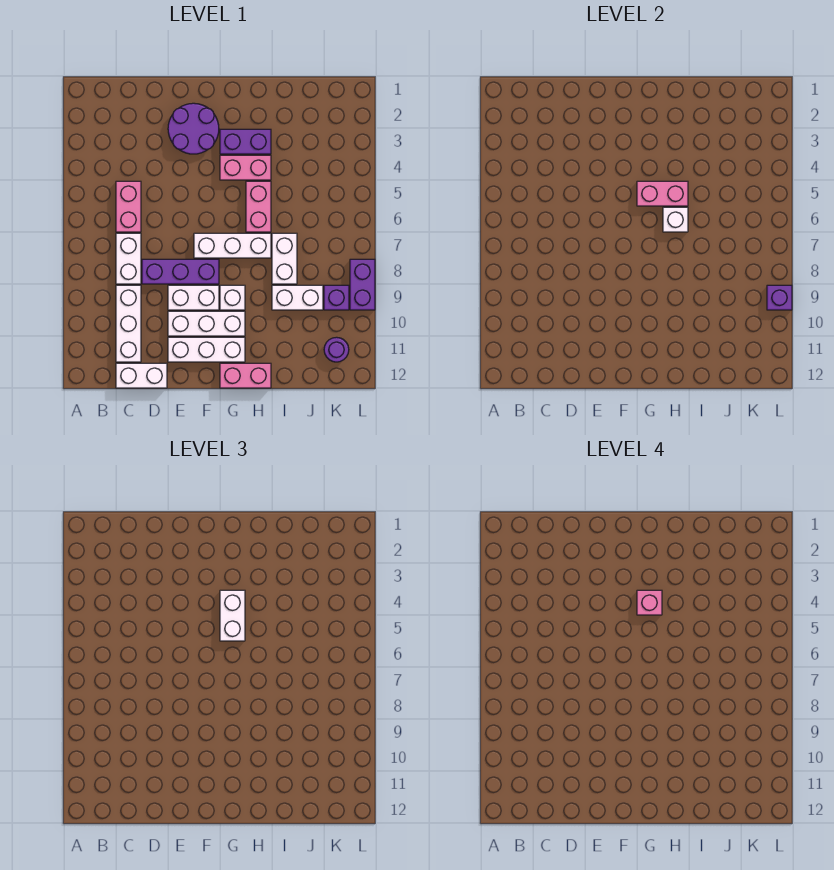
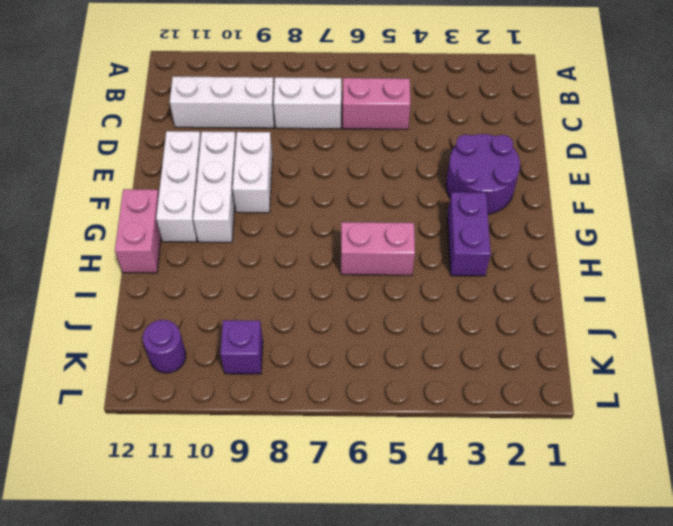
none -> white brick C12:D12 level 1
none -> purple brick D8:F8 level 1
none -> white brick F7:H7 level 1

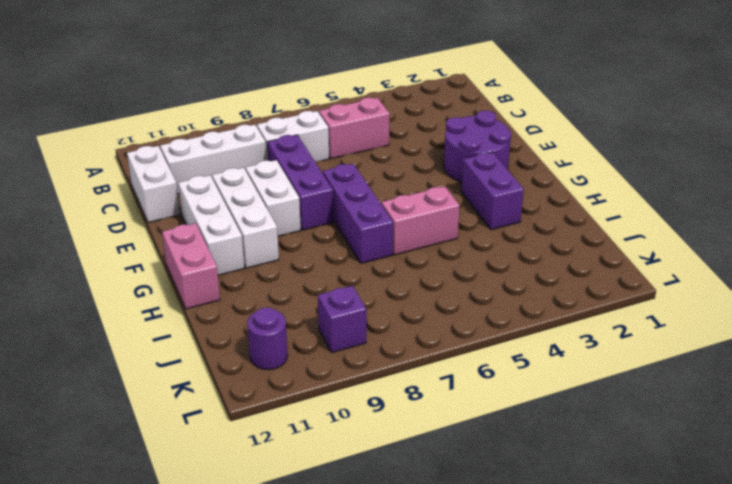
purple brick F7:H7 level 1 -> white brick F7:H7 level 1
none -> pink brick G4:H4 level 1
none -> white brick G9 level 1
none -> white brick I7:I8 level 1

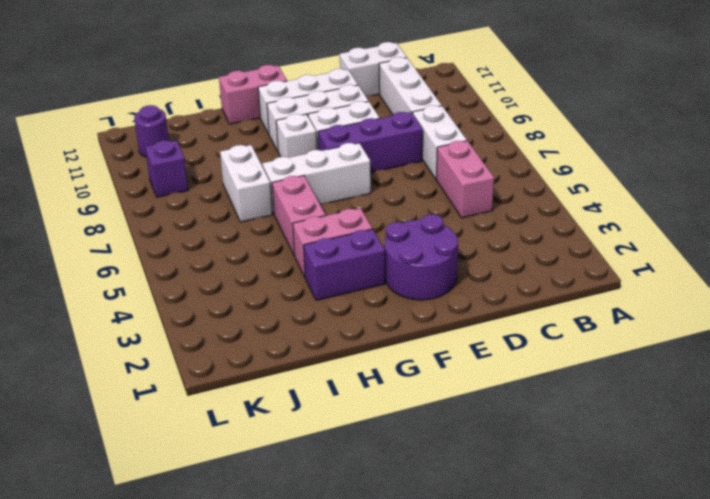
none -> white brick I9:J9 level 1
none -> purple brick L8:L9 level 1
none -> pink brick G5:H5 level 2

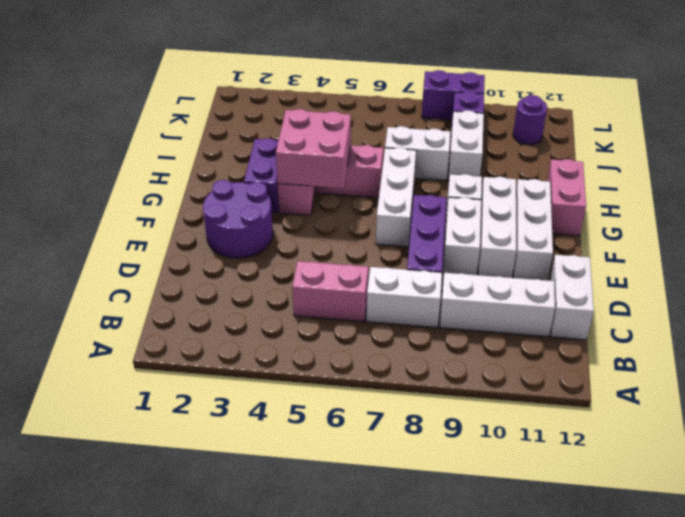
pink brick G4:H5 level 2 -> pink brick G5:H5 level 2
none -> white brick H6 level 2
none -> purple brick L9 level 2
none -> white brick G4:G5 level 3

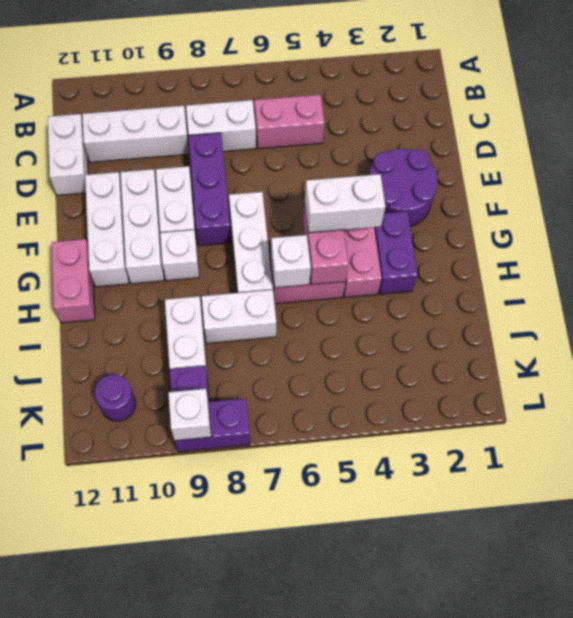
white brick L9 level 2 -> purple brick L9 level 2
none -> pink brick G4 level 4

